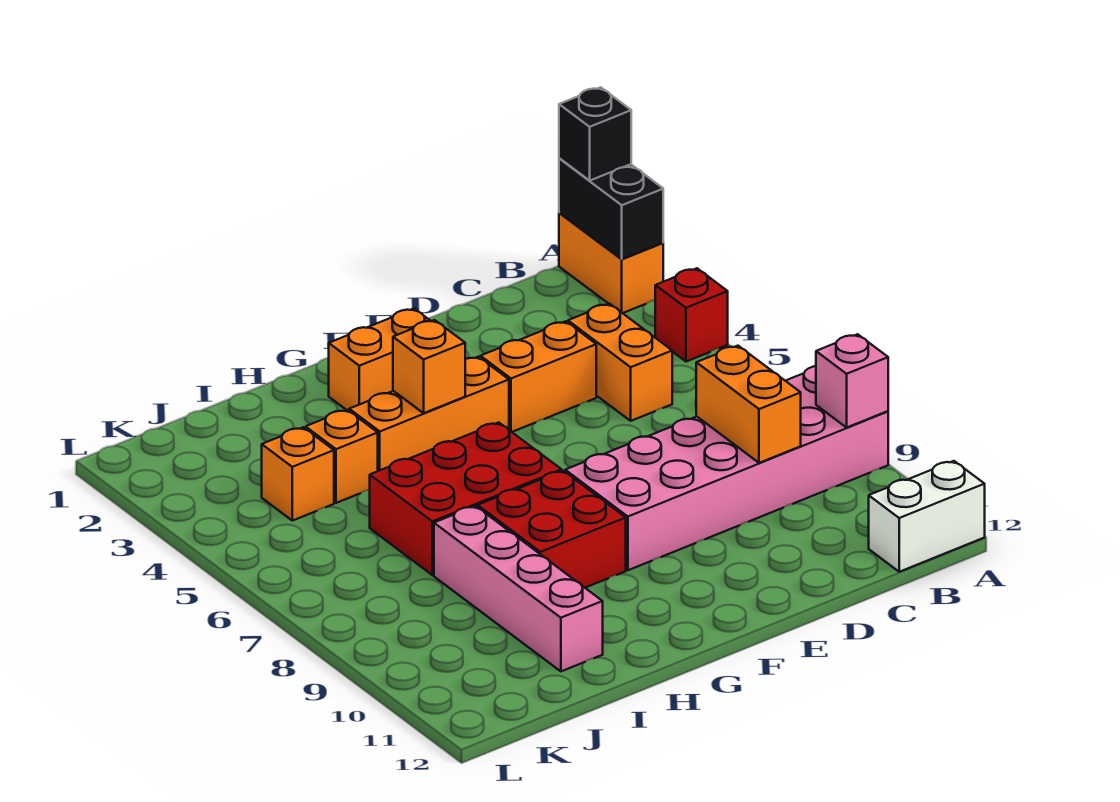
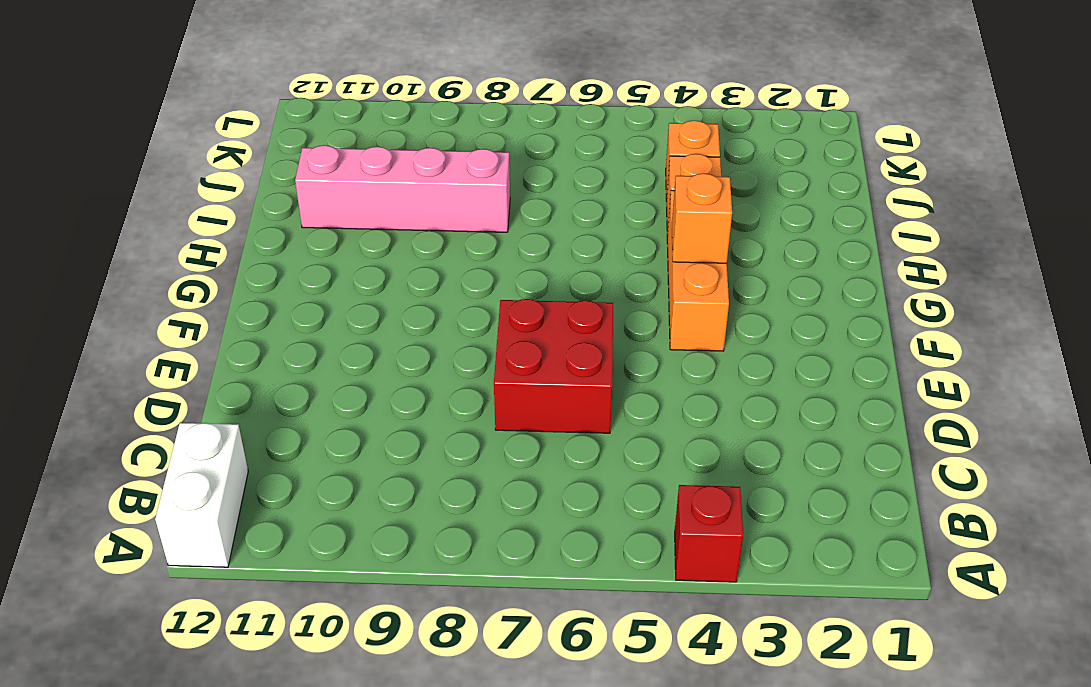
red brick D6:E7 level 1 -> red brick G8:H9 level 1
none -> orange brick A1:A2 level 1
none -> pink brick A8:F9 level 1
none -> orange brick C4:C5 level 1

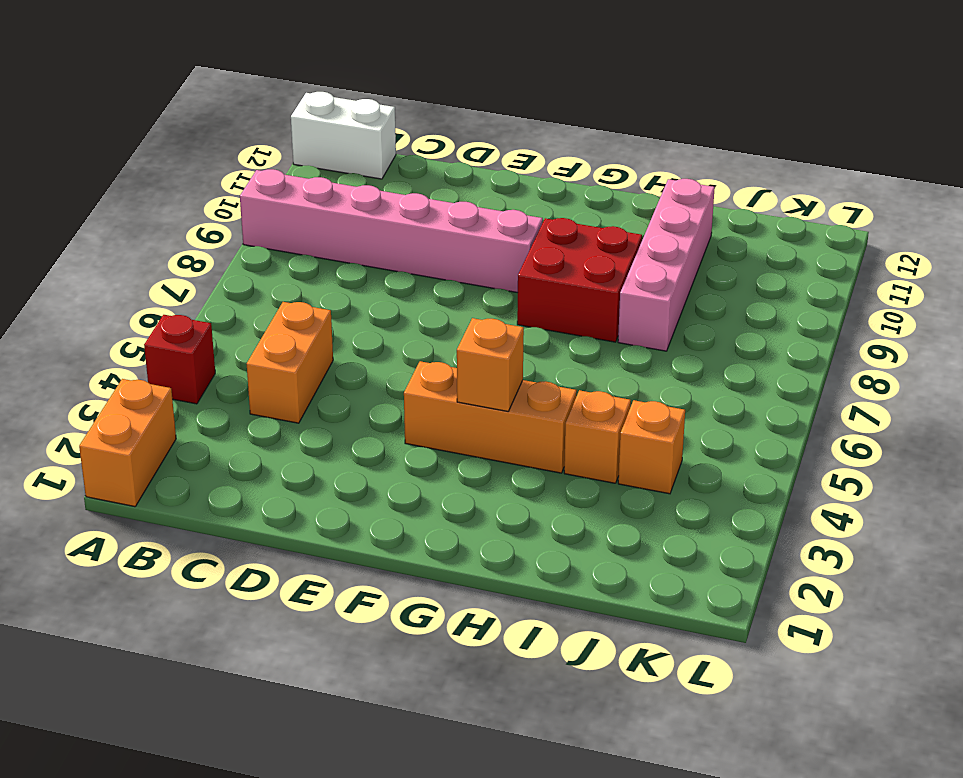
pink brick A9:F9 level 1 -> pink brick A8:F9 level 1
none -> orange brick D4:E4 level 1
none -> orange brick F2:G2 level 1
none -> red brick G6:I7 level 1

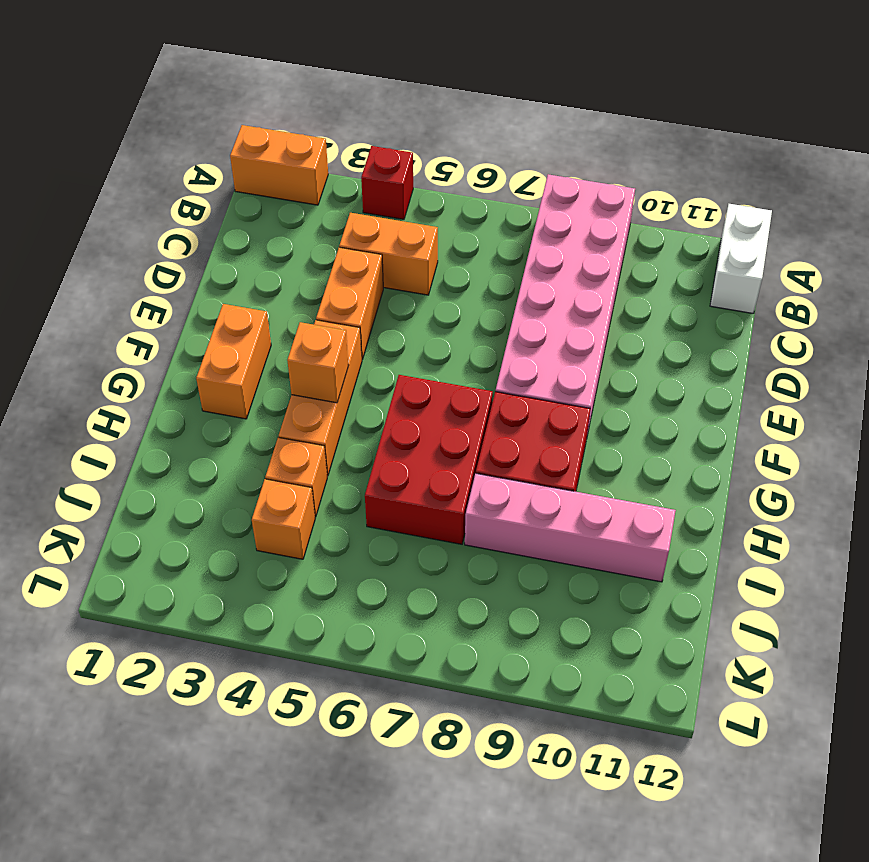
none -> black brick A1:A2 level 2
none -> pink brick A9 level 2
none -> orange brick C8:C9 level 2

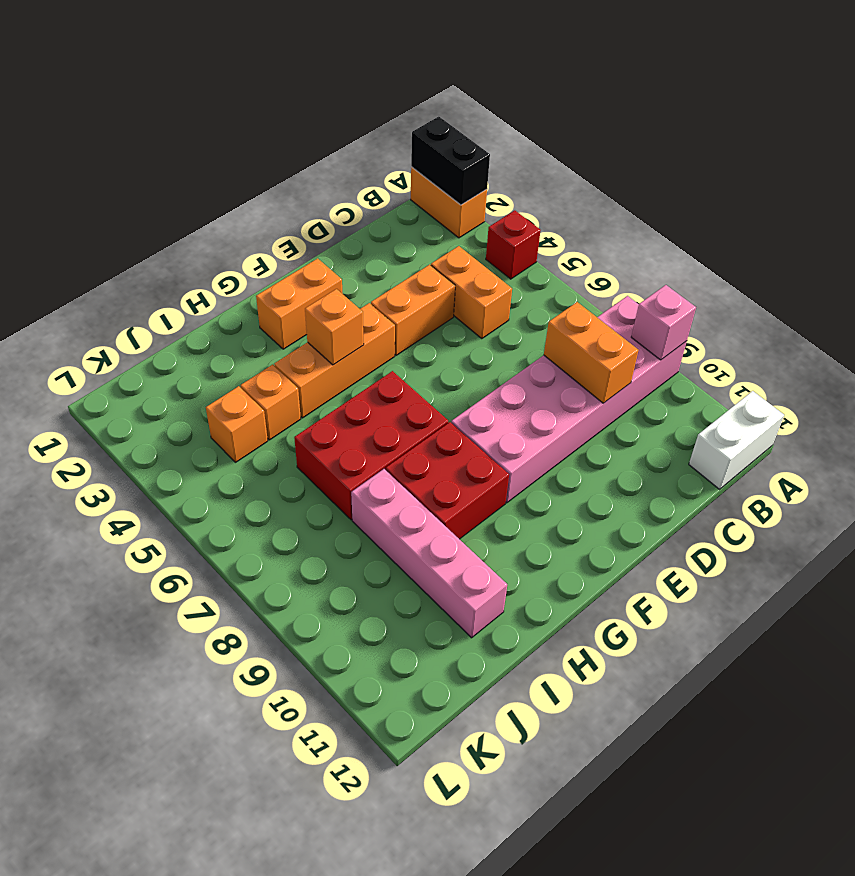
none -> black brick A1 level 3

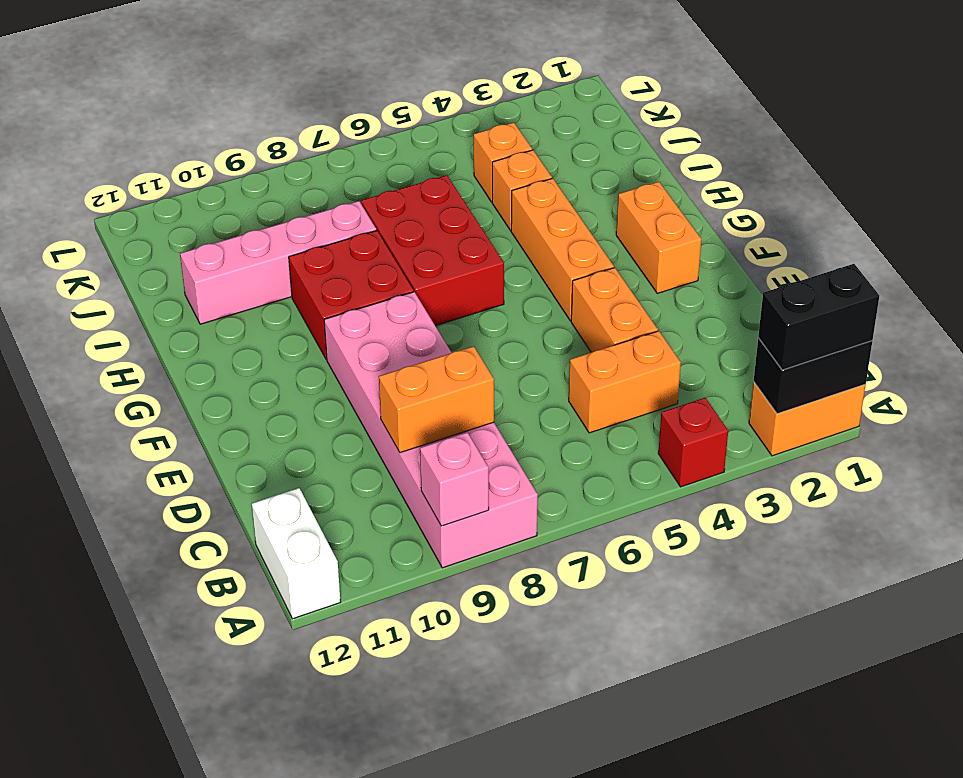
black brick A1:A2 level 3 -> black brick A1 level 3
none -> orange brick G4 level 2

